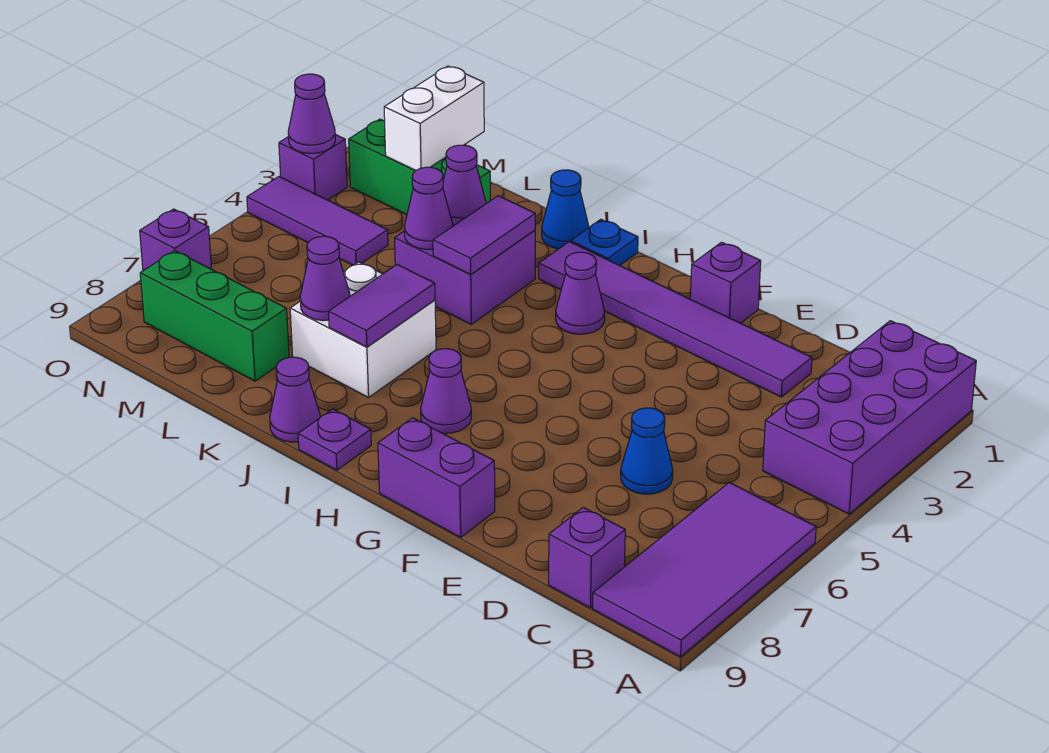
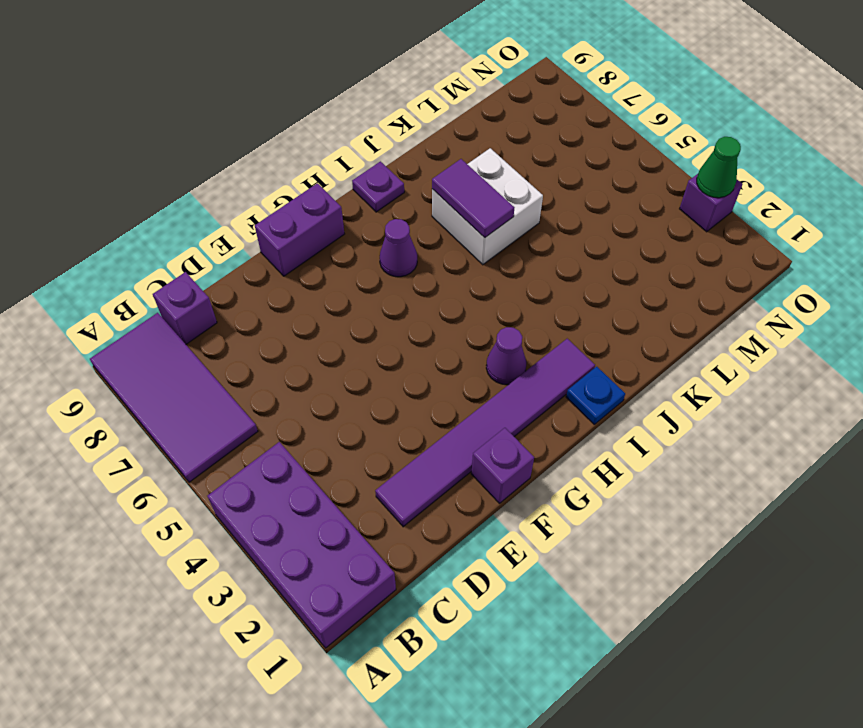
green cone O3 level 2 -> purple cone O3 level 2
none -> blue cone D6 level 1
none -> blue cone J1 level 1
none -> purple brick J3:K4 level 1

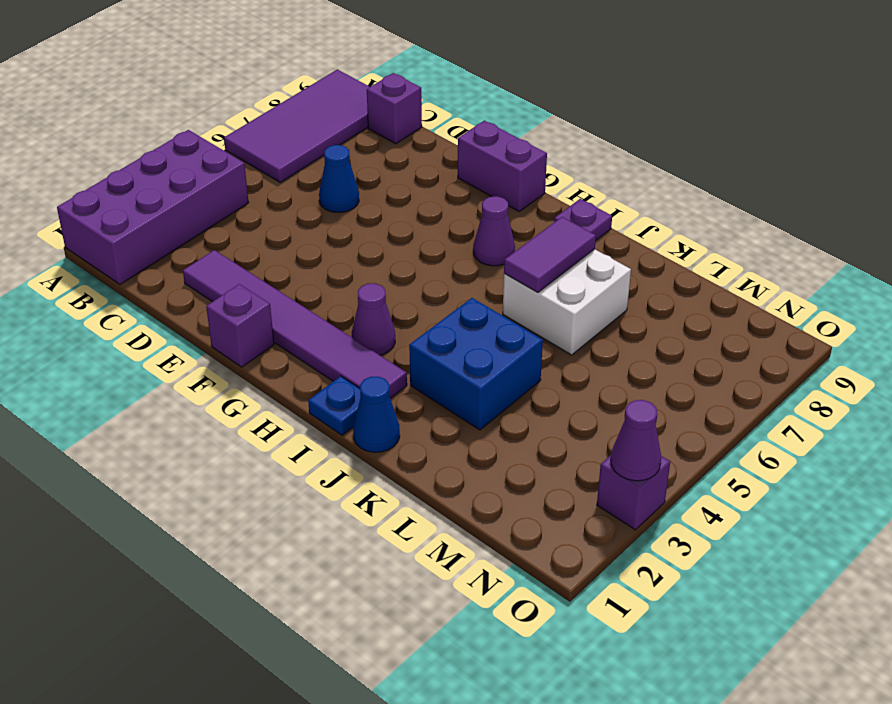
blue brick J3:K4 level 1 -> purple brick J3:K4 level 1
none -> purple cone J9 level 1
none -> green brick L2:N2 level 1
none -> green brick L8:N8 level 1

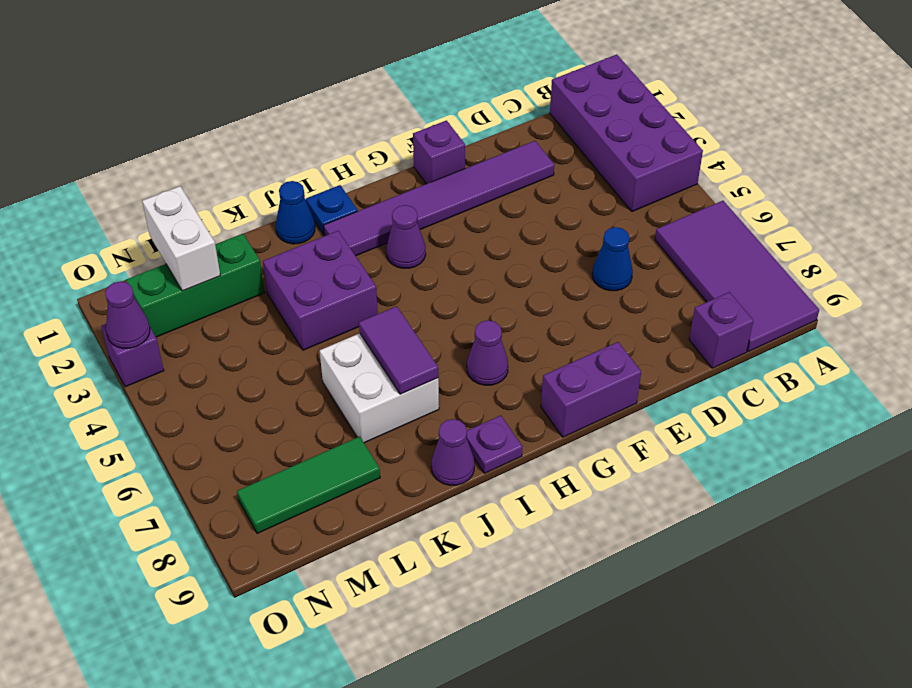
green tile L8:N8 level 1 -> green brick L8:N8 level 1
none -> purple tile M4:O4 level 1
none -> purple brick O7 level 1
none -> purple tile J3:J4 level 2

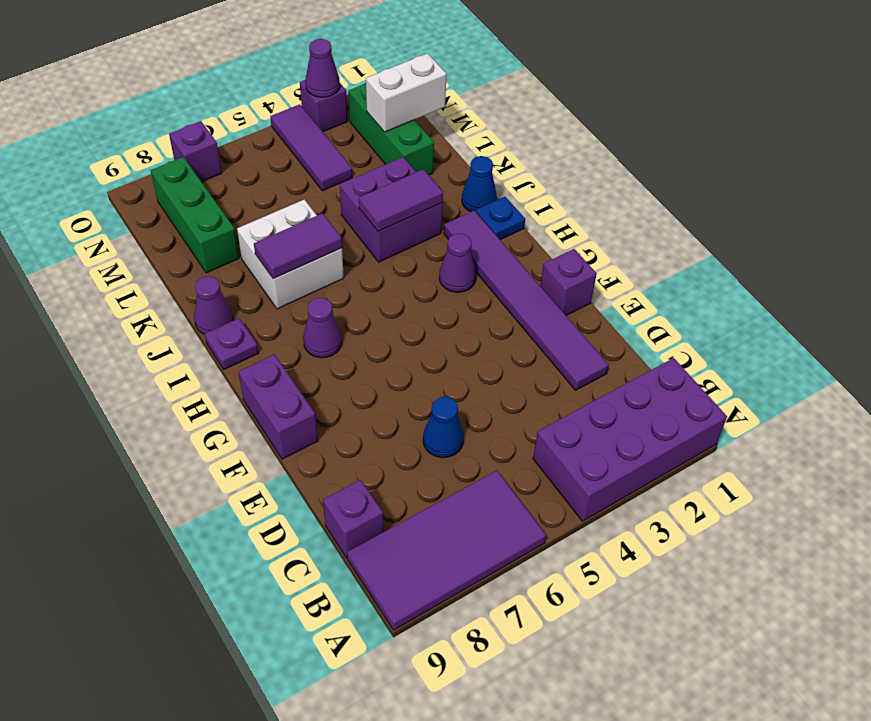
none -> purple cone K3 level 2
none -> purple cone K4 level 2
none -> purple cone K7 level 2

